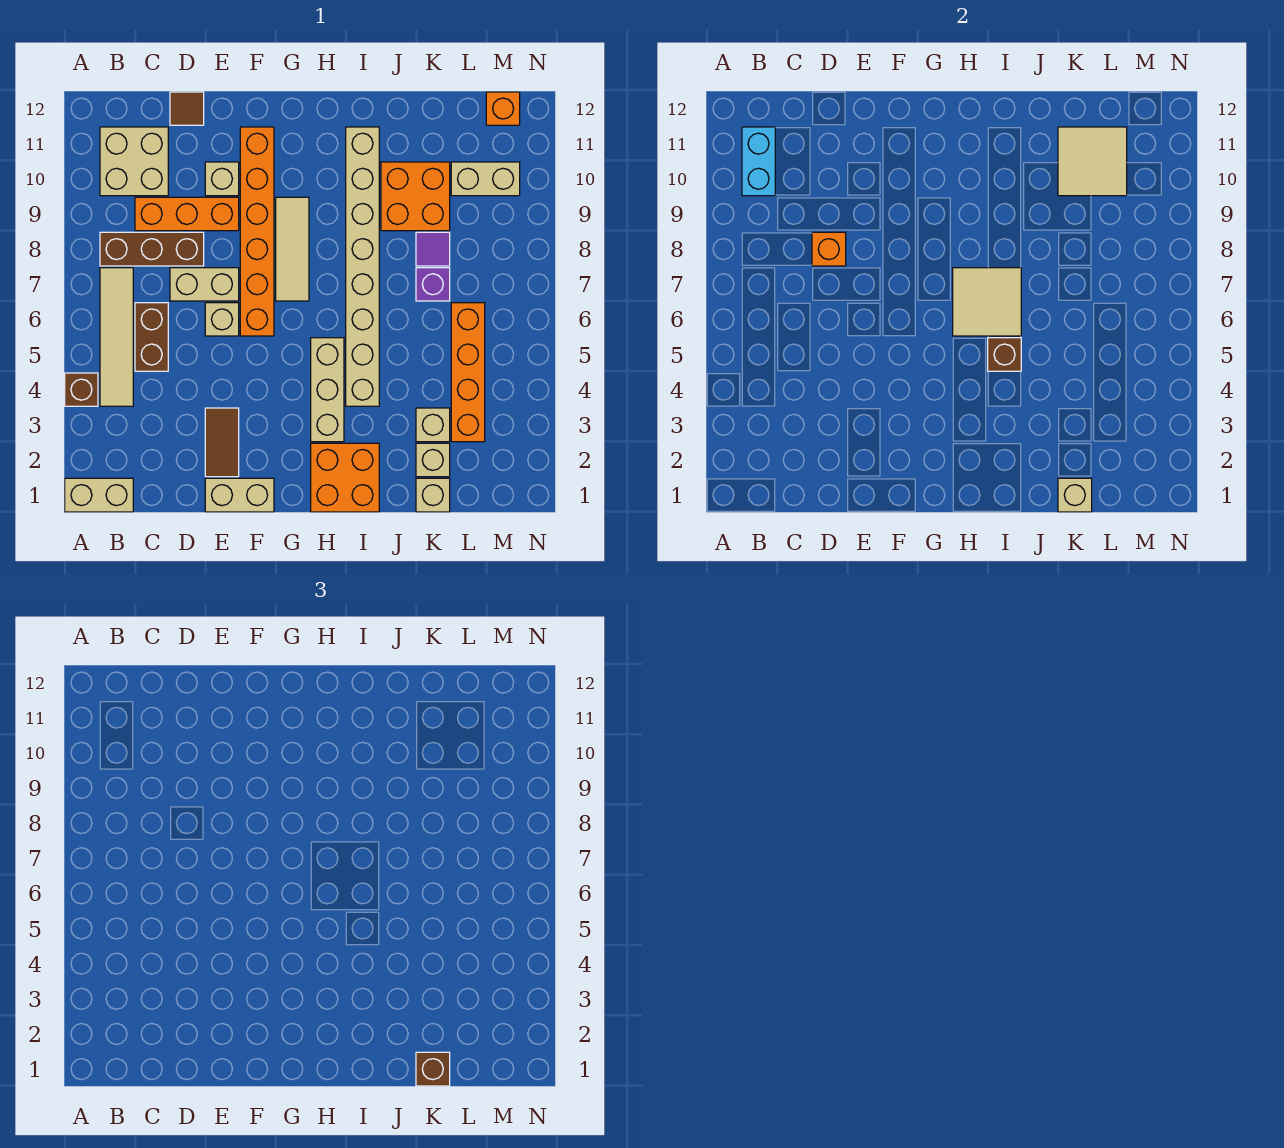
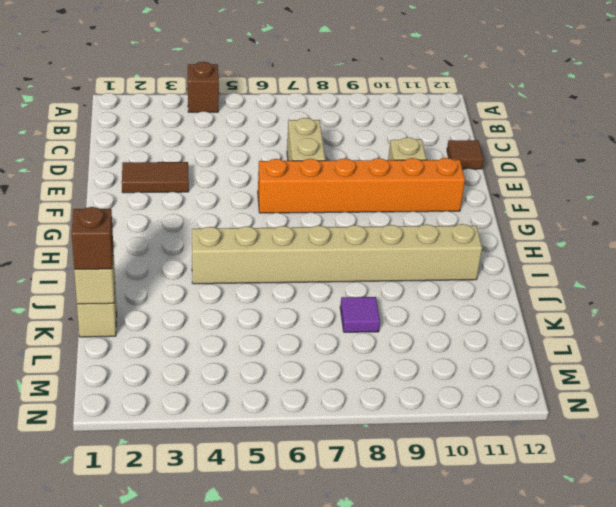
none -> tan brick A1:B1 level 1
none -> tan tile B4:B7 level 1
none -> brown brick B8:D8 level 1
none -> tan brick B10:C11 level 1

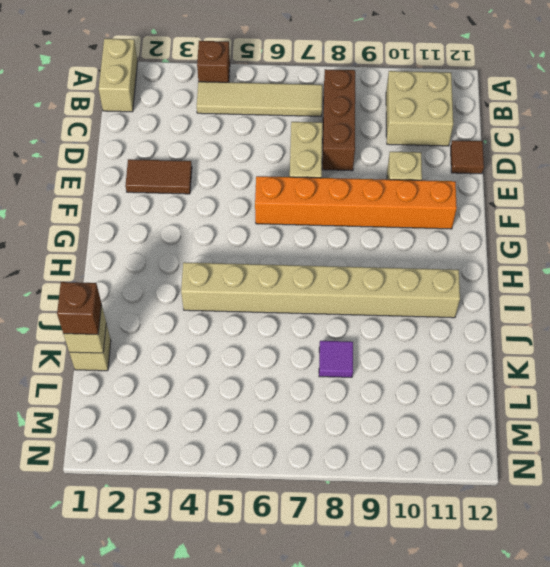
none -> brown brick C5:C6 level 1
none -> orange brick C9:E9 level 1
none -> tan brick E1:F1 level 1
none -> tan brick E6 level 1

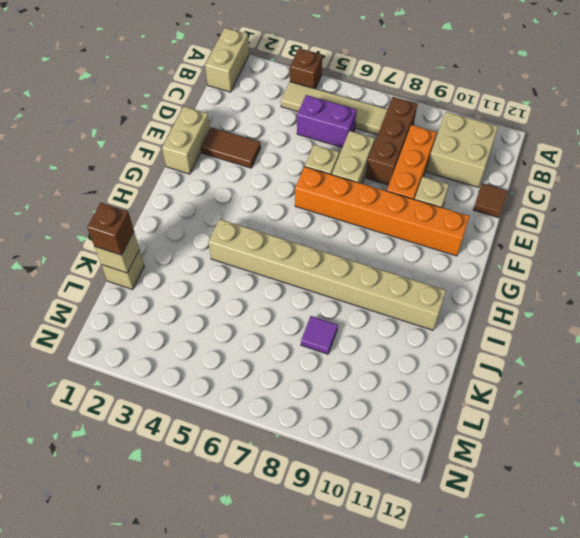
purple brick C5:C6 level 1 -> brown brick C5:C6 level 1
none -> tan tile G7:G9 level 1
none -> orange brick H1:I2 level 1
none -> tan brick H3:H5 level 1
none -> orange brick J9:K10 level 1

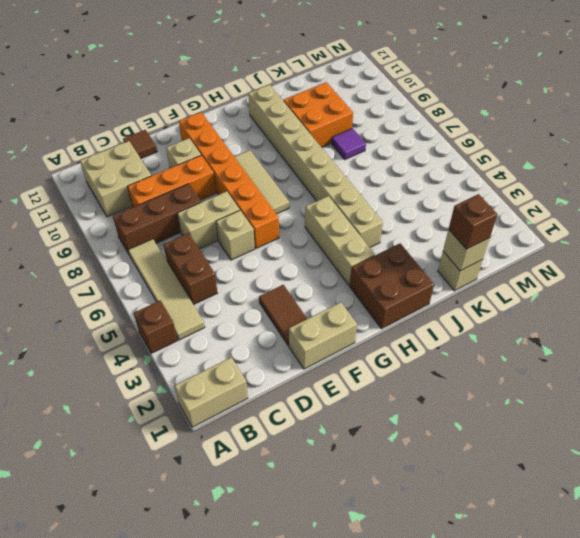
brown brick H1:I2 level 1 -> orange brick H1:I2 level 1
none -> tan brick K2 level 1
none -> tan brick K3 level 1
none -> purple brick K7 level 1
none -> orange brick L3:L6 level 1

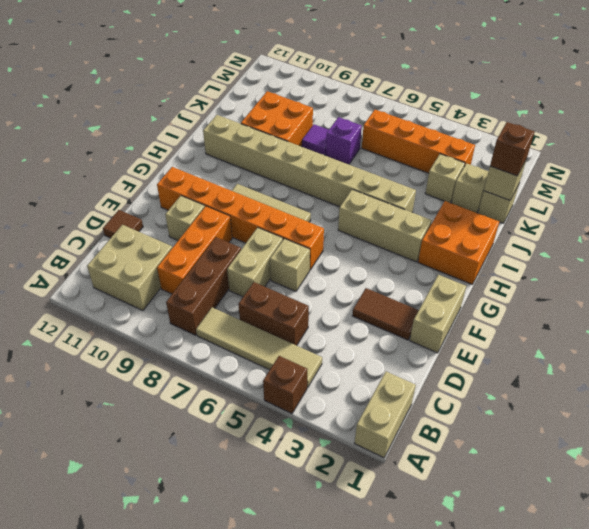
none -> tan brick L10:M10 level 1
none -> orange brick M12 level 1
none -> cyan brick B10:B11 level 2
none -> orange brick D8 level 2

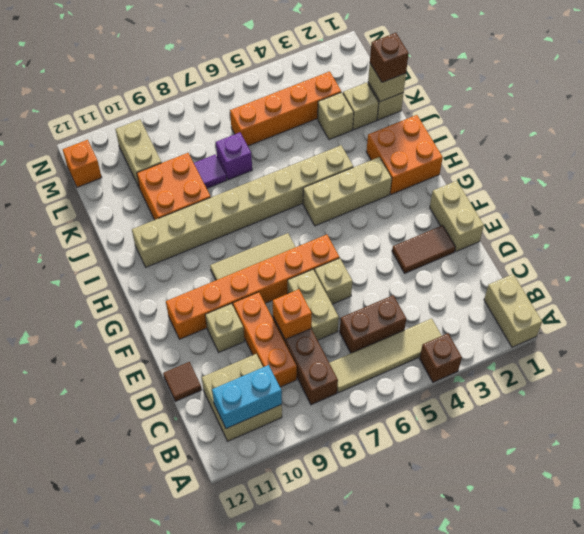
none -> tan tile H6:I7 level 2
none -> brown brick I5 level 2
none -> tan tile K10:L11 level 2

